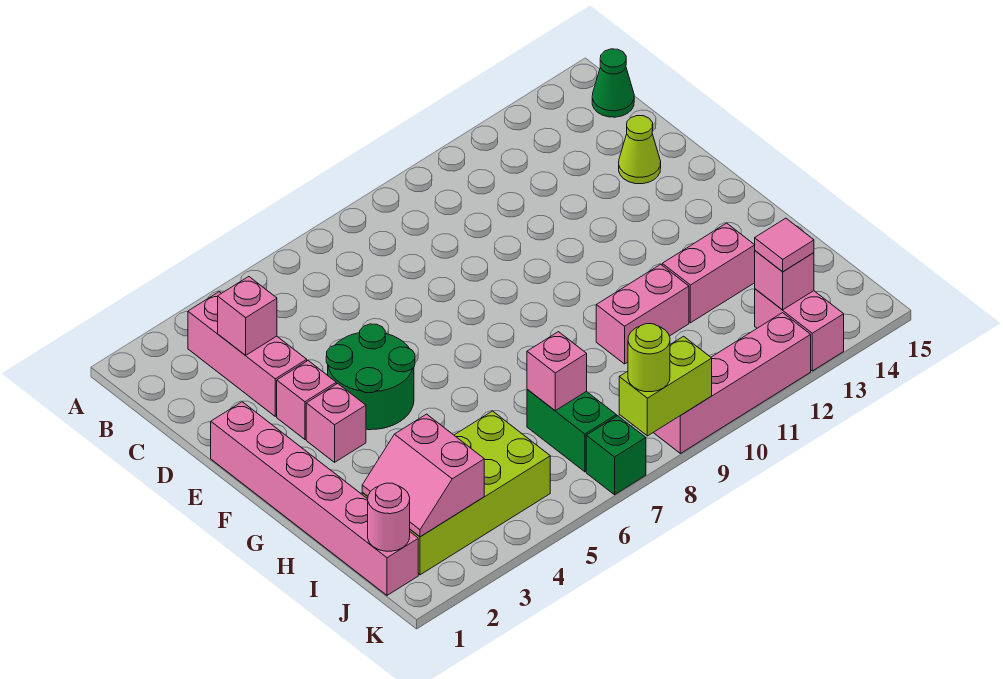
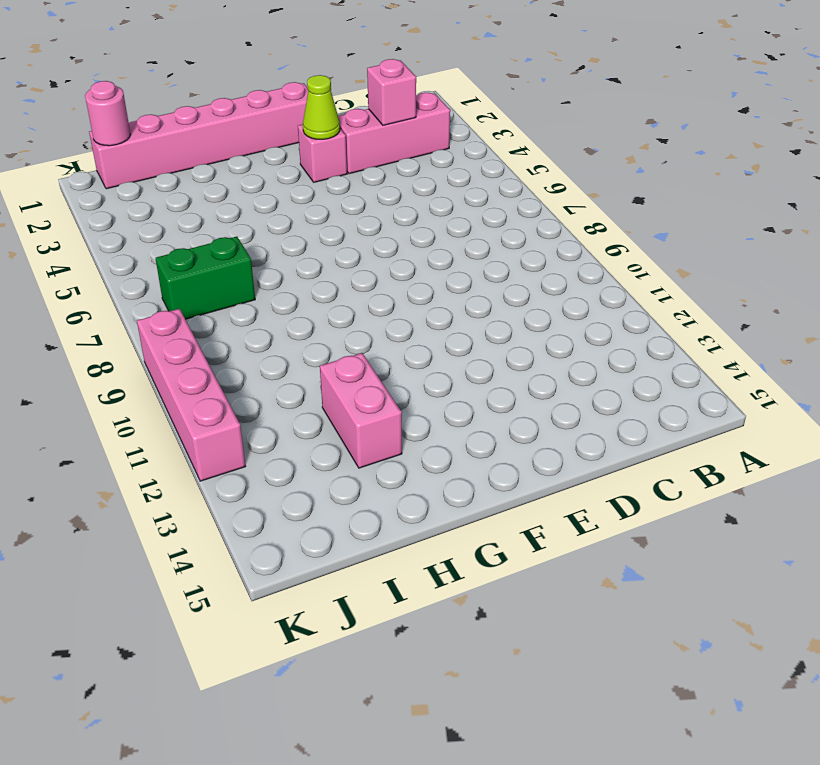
lime cone E3 level 2 -> lime cone D14 level 1
none -> green cone B15 level 1
none -> green round brick E4:F5 level 1
none -> pink brick F3 level 1

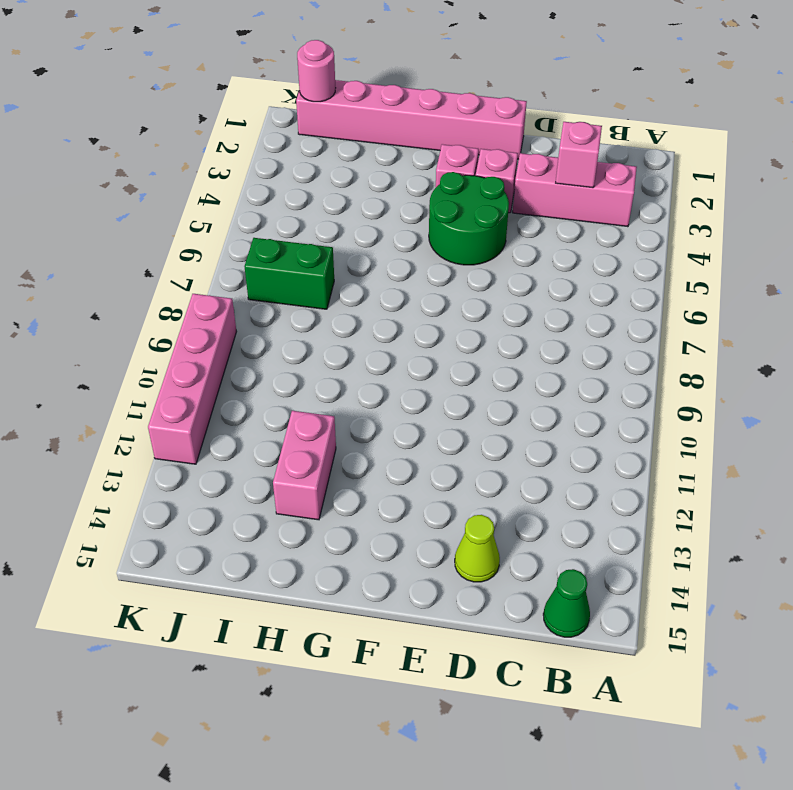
none -> pink brick H10:H11 level 1
none -> lime brick I2:J5 level 1
none -> pink brick J13:K13 level 1

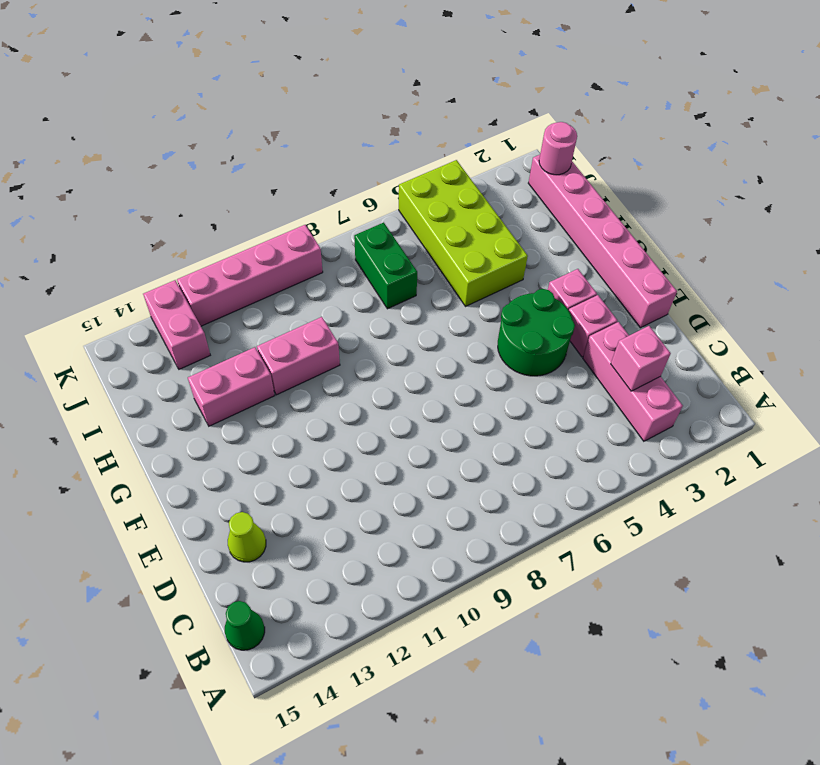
lime brick H4:K5 level 1 -> lime brick I2:J5 level 1
none -> green brick K7 level 1
none -> pink slope I2:J3 level 2 top 3
none -> pink brick I7 level 2

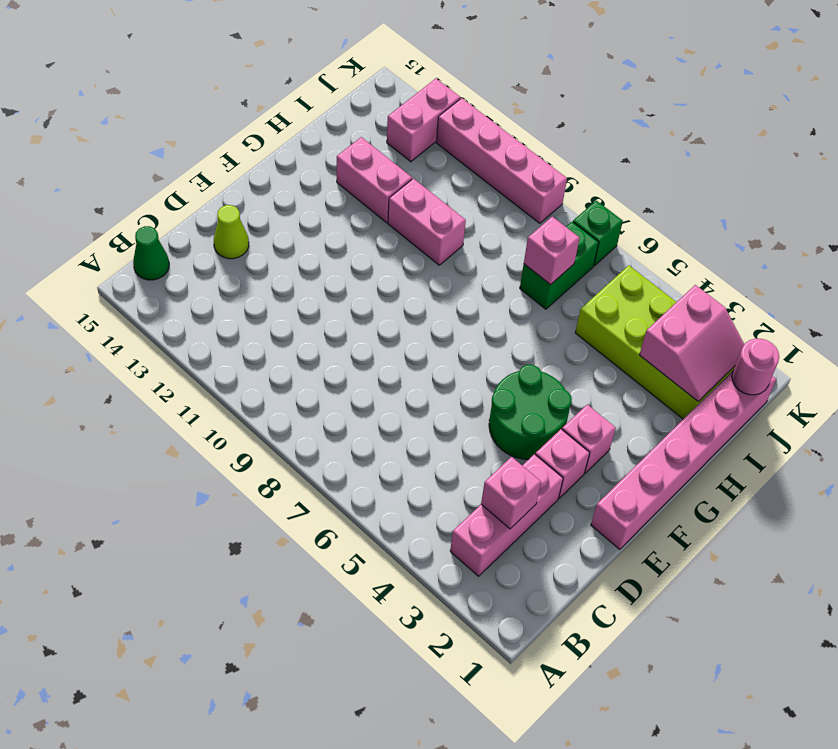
none -> pink brick J13 level 2
none -> lime brick K8:K9 level 2
none -> pink tile J13 level 3

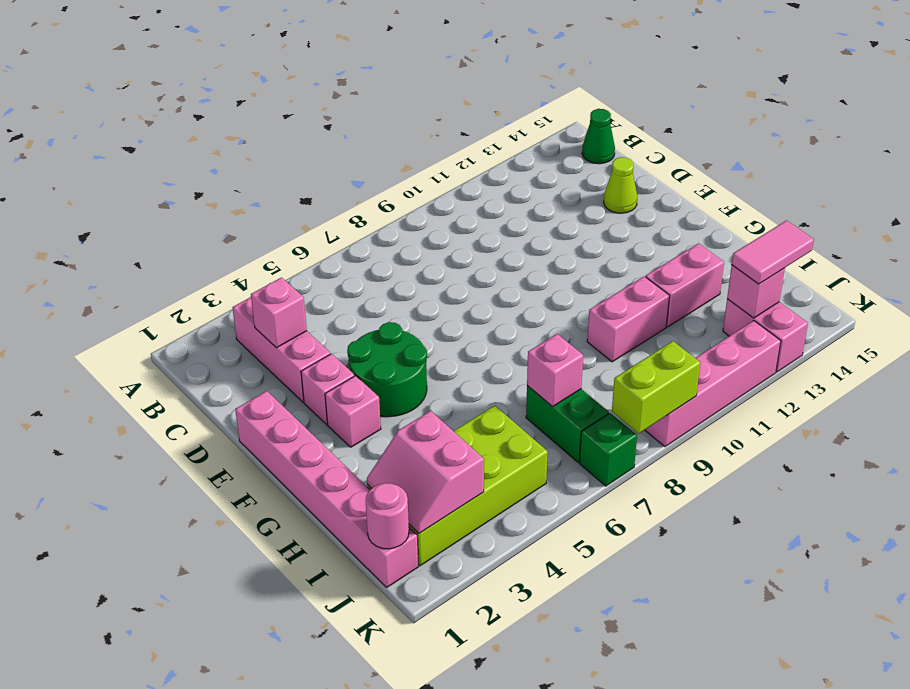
pink tile J13:J14 level 3 -> pink tile J13 level 3
none -> lime round brick K8 level 3

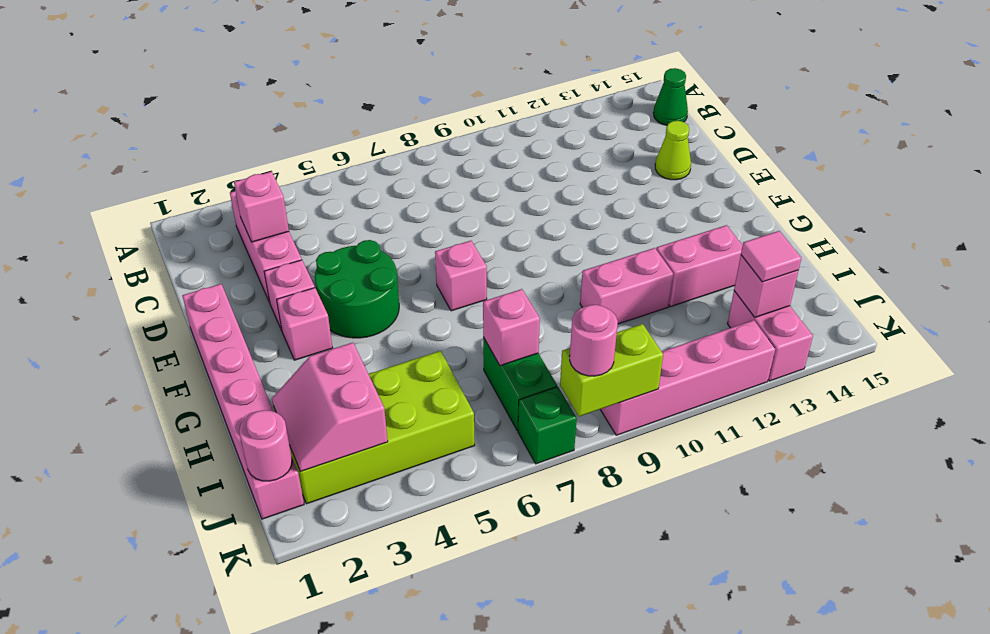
pink brick F7 level 1 -> none
pink round brick K8 level 3 -> lime round brick K8 level 3

